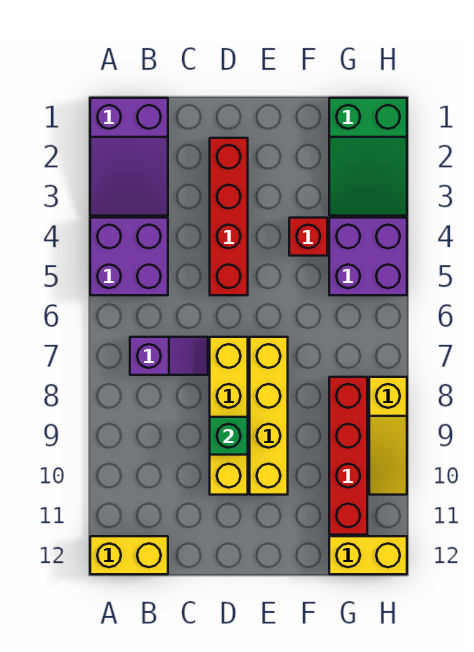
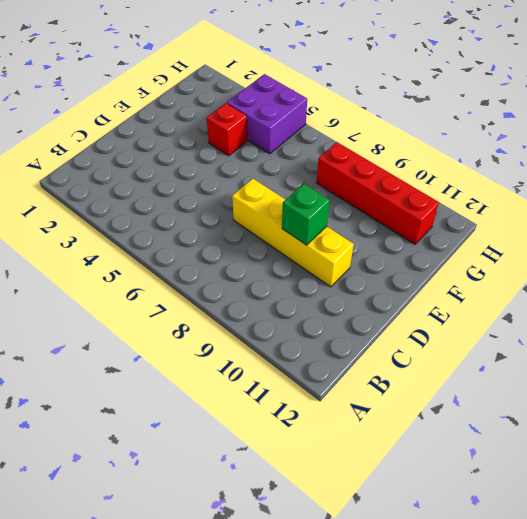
none -> purple slope A1:B3 level 1 top 1
none -> purple brick A4:B5 level 1
none -> yellow brick A12:B12 level 1

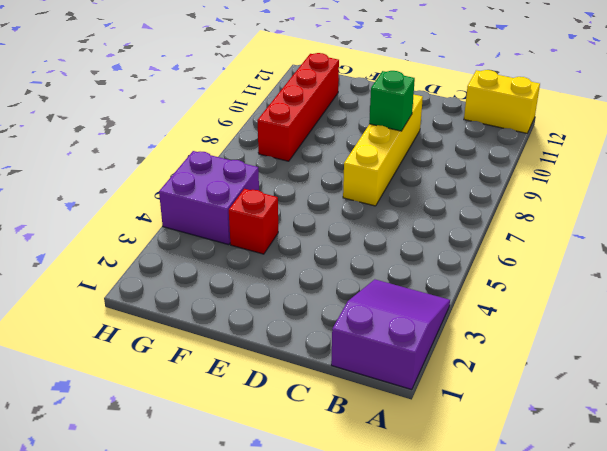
none -> purple brick A4:B5 level 1
none -> purple slope B7:C7 level 1 top B
none -> red brick D2:D5 level 1

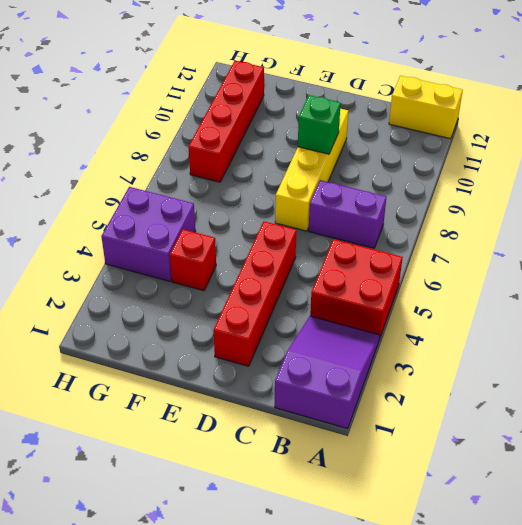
red brick A4:B5 level 1 -> purple brick A4:B5 level 1
purple brick B7:C7 level 1 -> purple slope B7:C7 level 1 top B
none -> yellow brick E7:E10 level 1
none -> green slope G1:H3 level 1 top 1
none -> yellow brick G12:H12 level 1

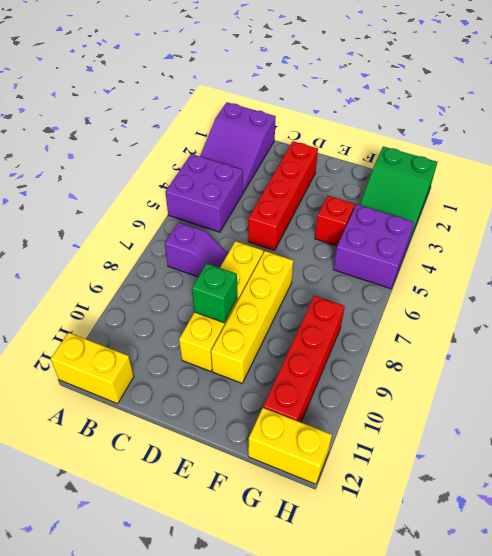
none -> yellow slope H8:H10 level 1 top 8

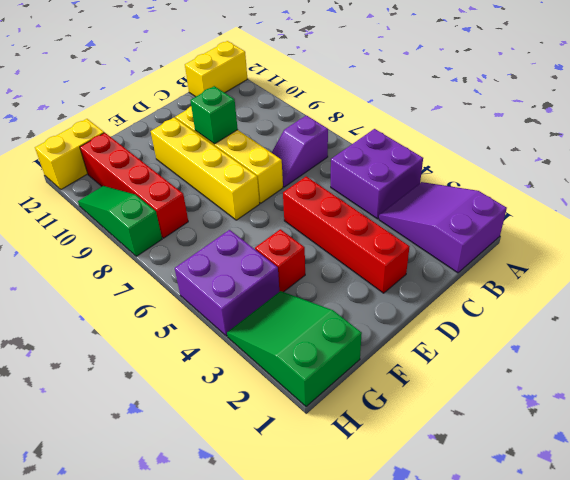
green slope H8:H10 level 1 top 8 -> yellow slope H8:H10 level 1 top 8

